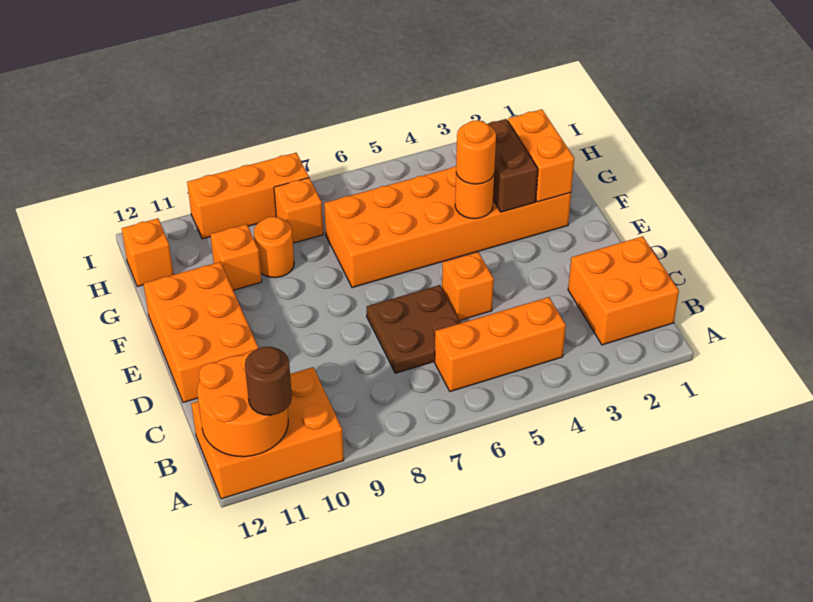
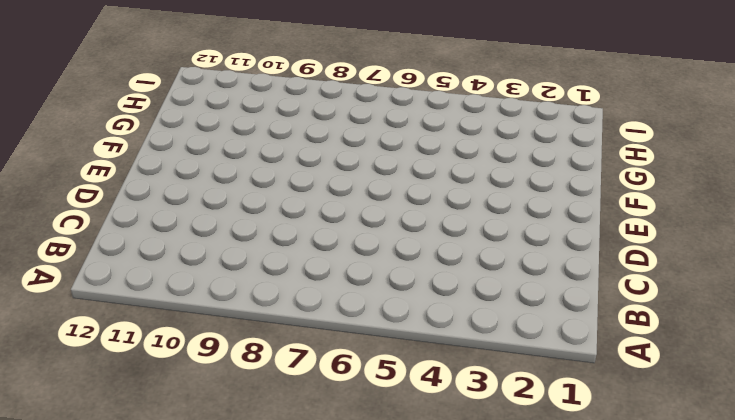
none -> orange brick A10:B12 level 1
none -> orange brick B1:C2 level 1
none -> orange brick B4:B6 level 1

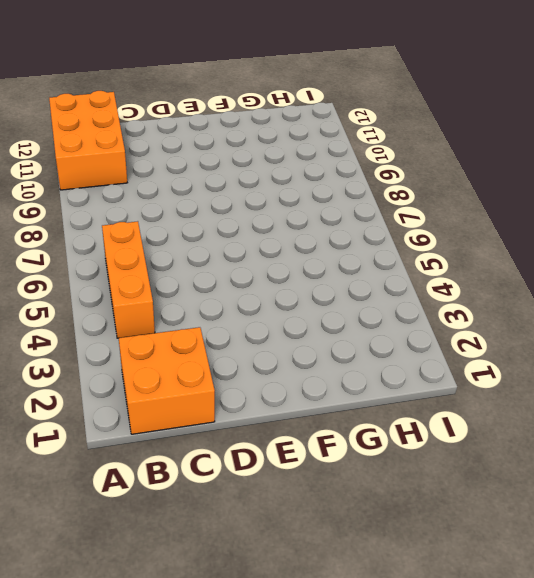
none -> brown plate C6:D7 level 1
none -> orange brick D5 level 1
none -> orange brick D11:F12 level 1

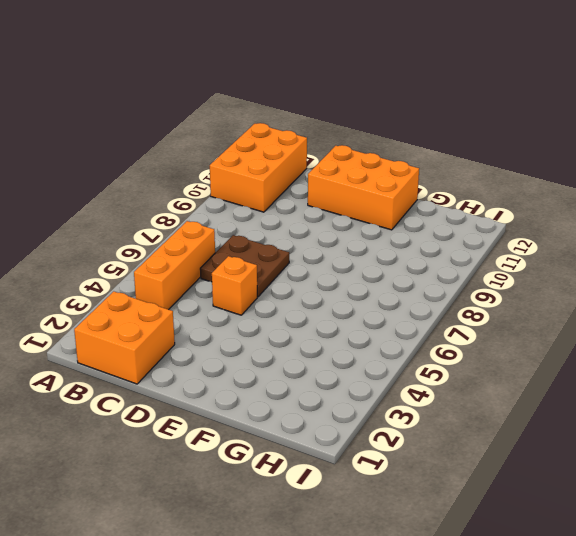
none -> orange brick F2:G7 level 1
none -> orange round brick G9 level 1
none -> orange brick G10 level 1

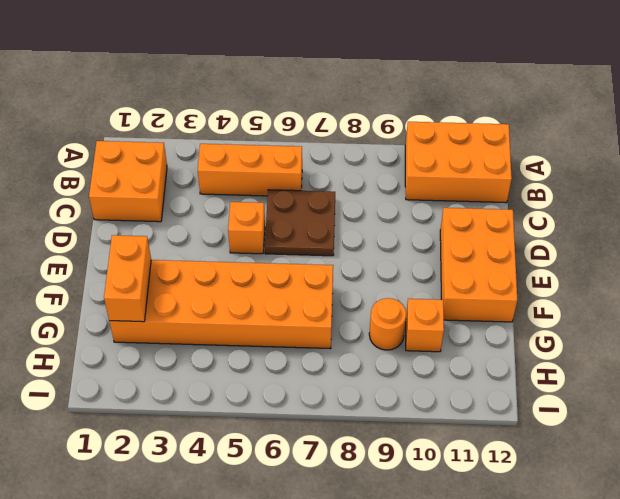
none -> orange brick H8 level 1
none -> orange brick H12 level 1
none -> orange brick I8:I10 level 1

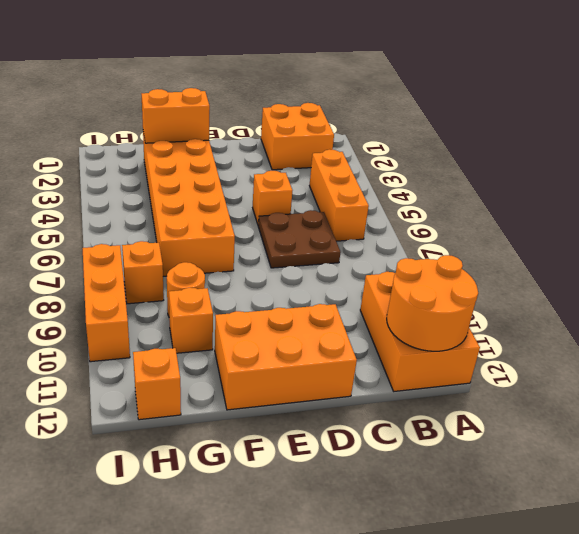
none -> brown brick F3:G3 level 2
none -> orange round brick F4 level 2
none -> brown round brick A11 level 3

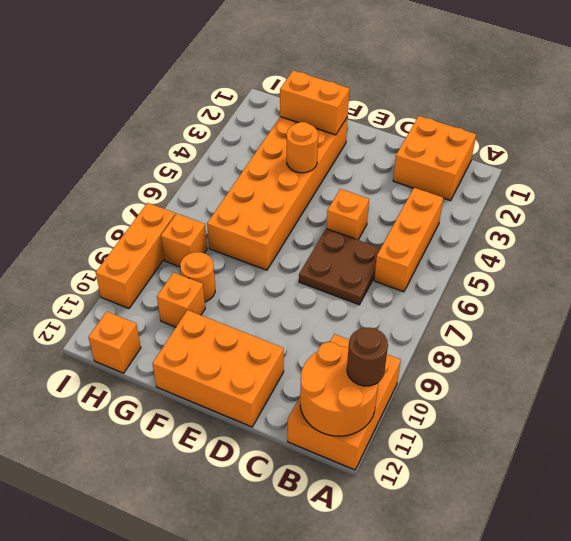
none -> brown brick F3:G3 level 2
none -> orange round brick F4 level 3

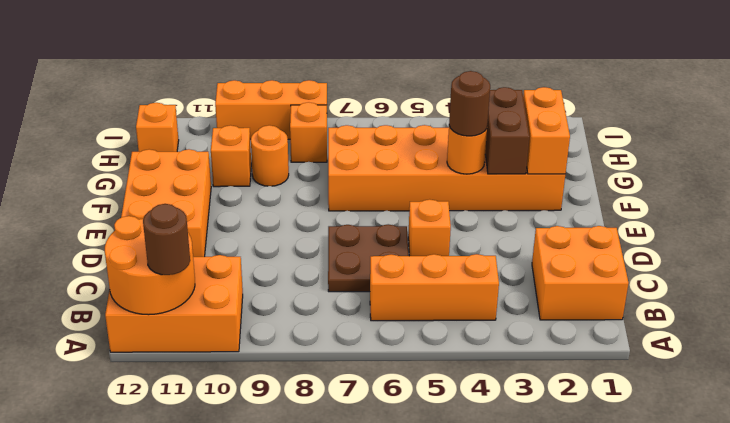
brown round brick F4 level 3 -> orange round brick F4 level 3

